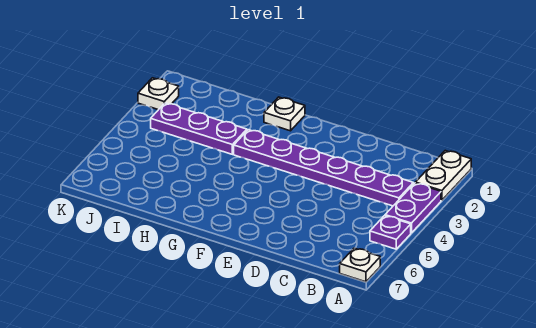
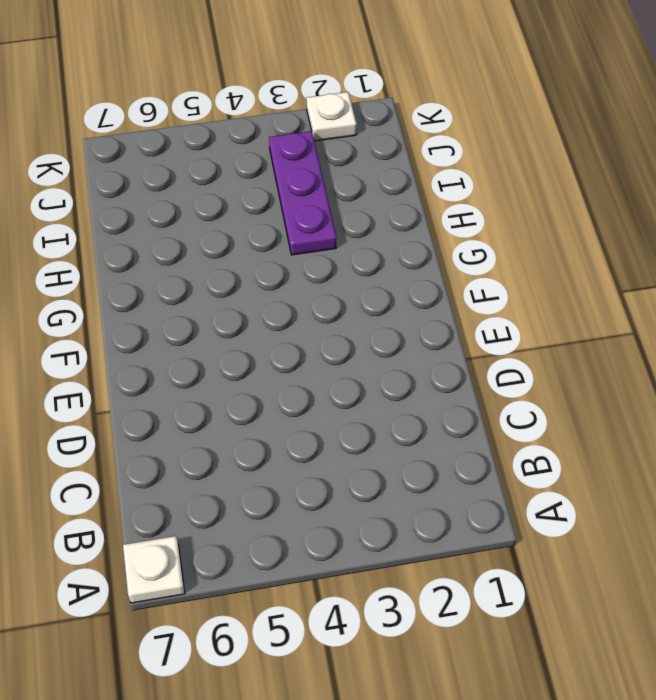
none -> white plate A1:A2 level 1
none -> purple plate A3:A4 level 1

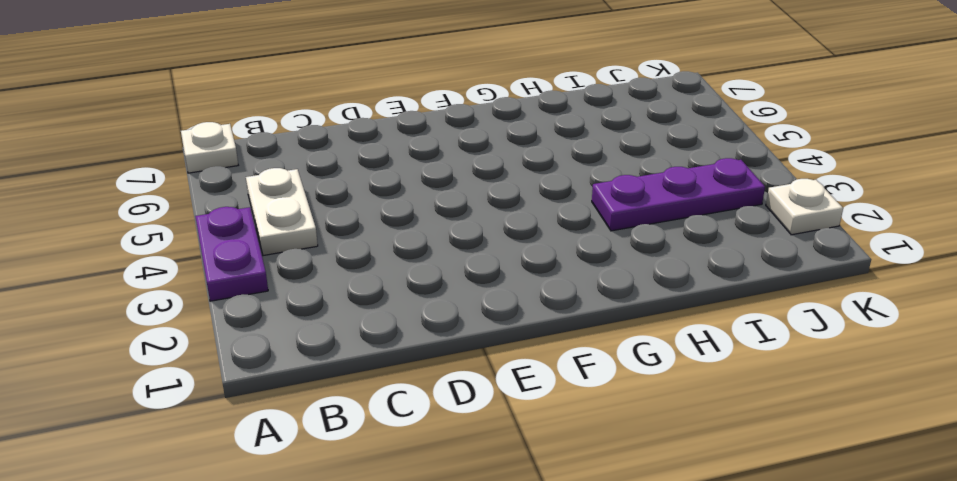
white plate B4:B5 level 1 -> white plate A1:A2 level 1
none -> purple plate A5 level 1
none -> purple plate B3:G3 level 1

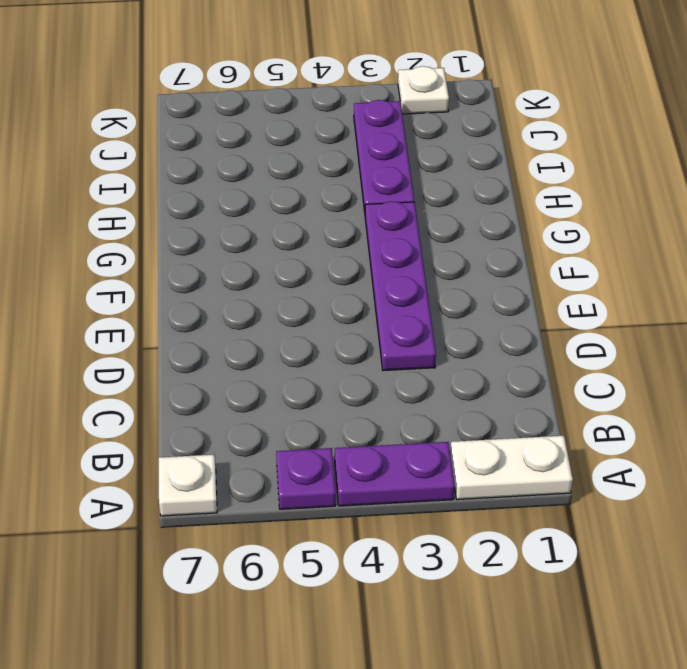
purple plate D3:G3 level 1 -> purple plate B3:G3 level 1
none -> white plate G1 level 1

